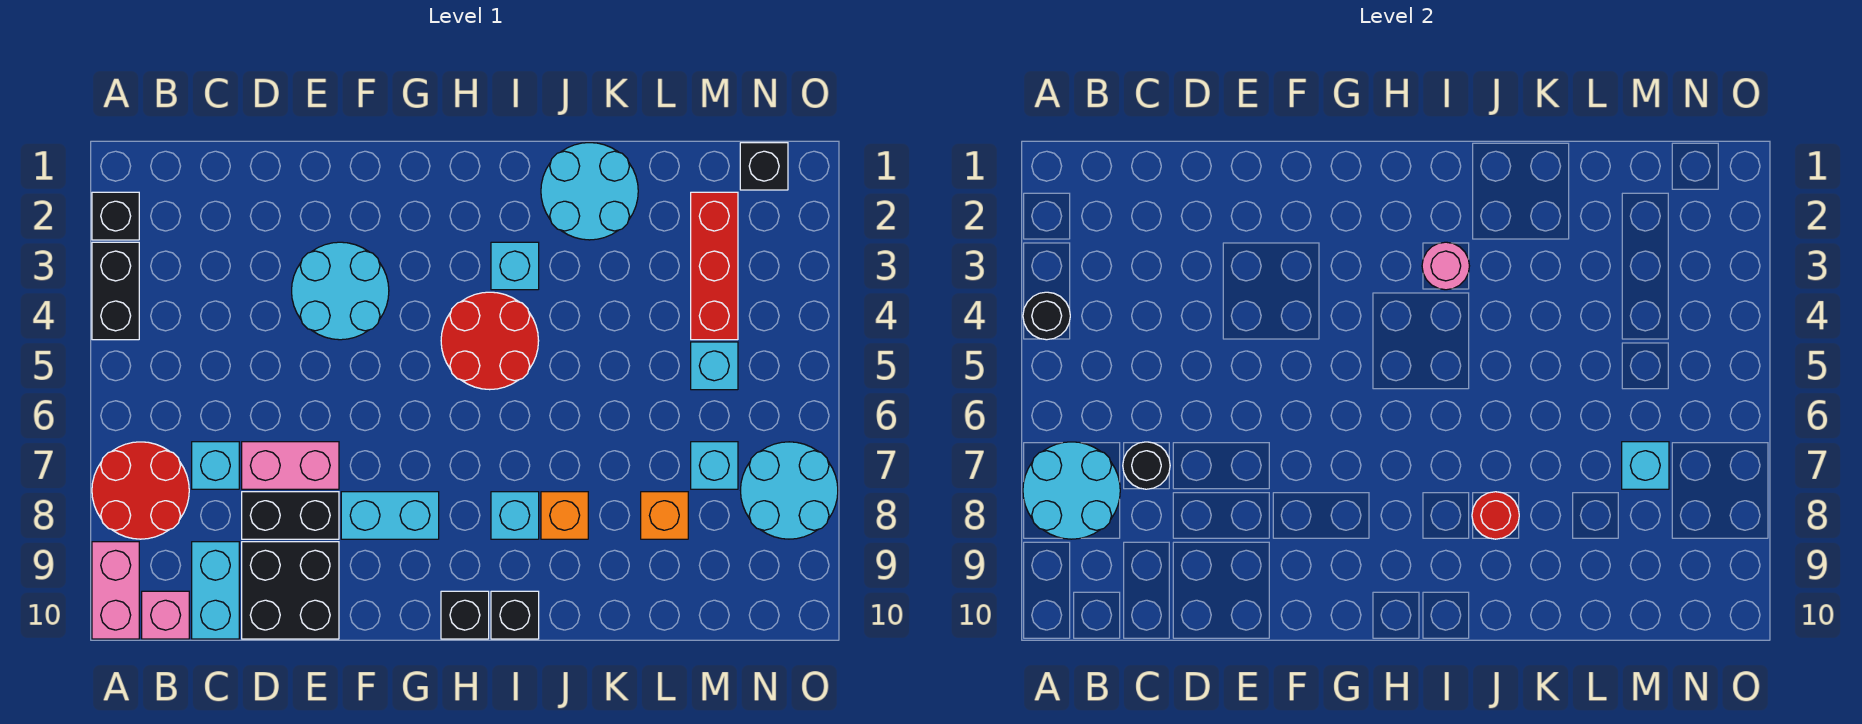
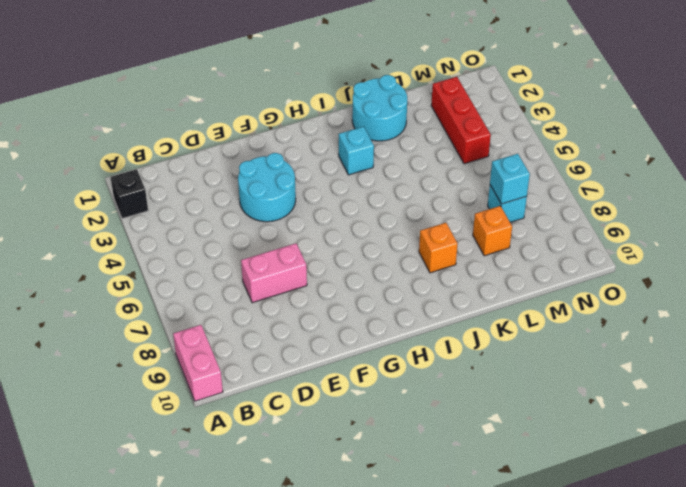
none -> black brick A3:A4 level 1
none -> red round brick A7:B8 level 1
none -> pink brick B10 level 1
none -> cyan brick C7 level 1

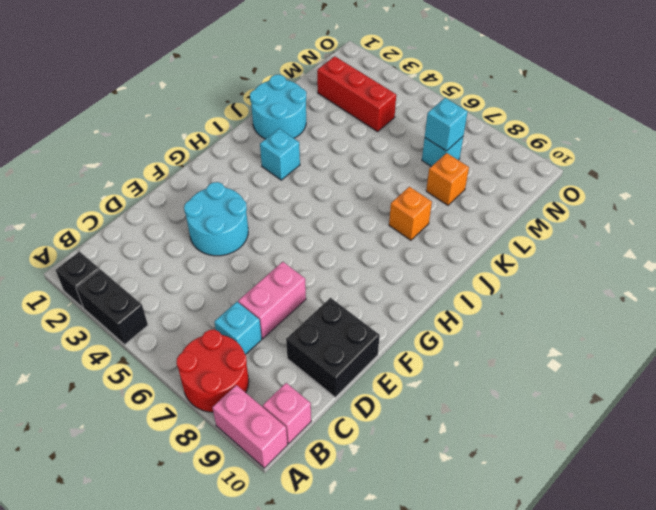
none -> cyan brick C9:C10 level 1
none -> black brick D8:E8 level 1
none -> cyan brick F8:G8 level 1
none -> red round brick H4:I5 level 1

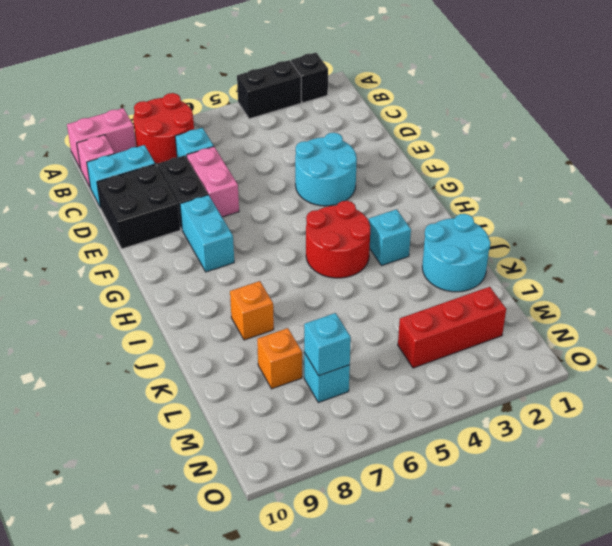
none -> black brick H10 level 1
none -> cyan brick I8 level 1
none -> black brick I10 level 1
none -> cyan brick M5 level 1

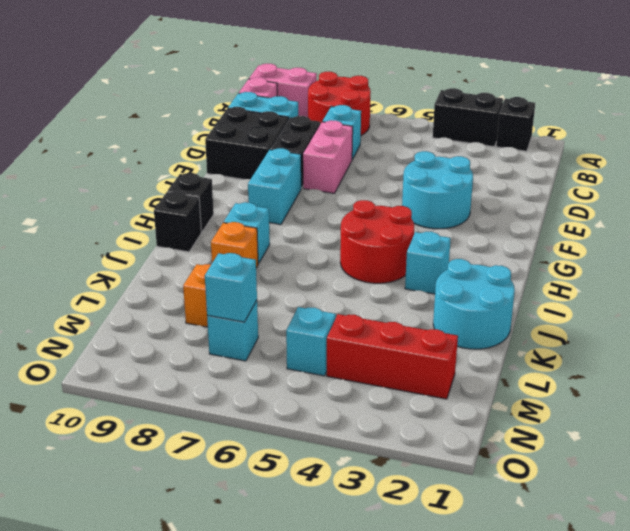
none -> black brick N1 level 1
none -> cyan round brick N7:O8 level 1
none -> black round brick A4 level 2
none -> cyan round brick A7:B8 level 2

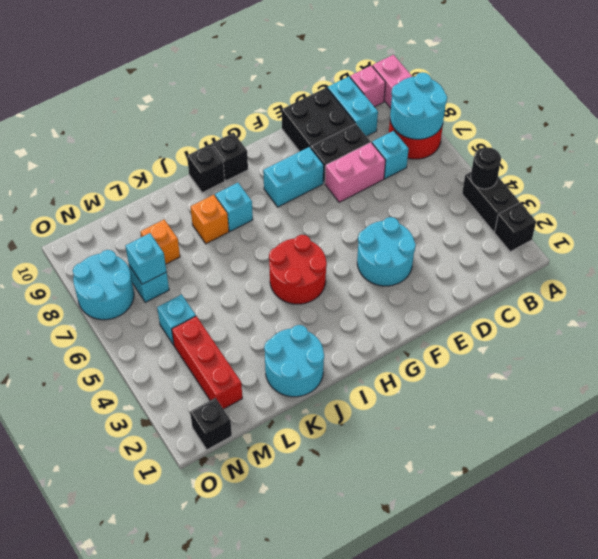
none -> cyan brick I3 level 1
none -> black round brick C7 level 2
none -> pink round brick I3 level 2
none -> red round brick J8 level 2

